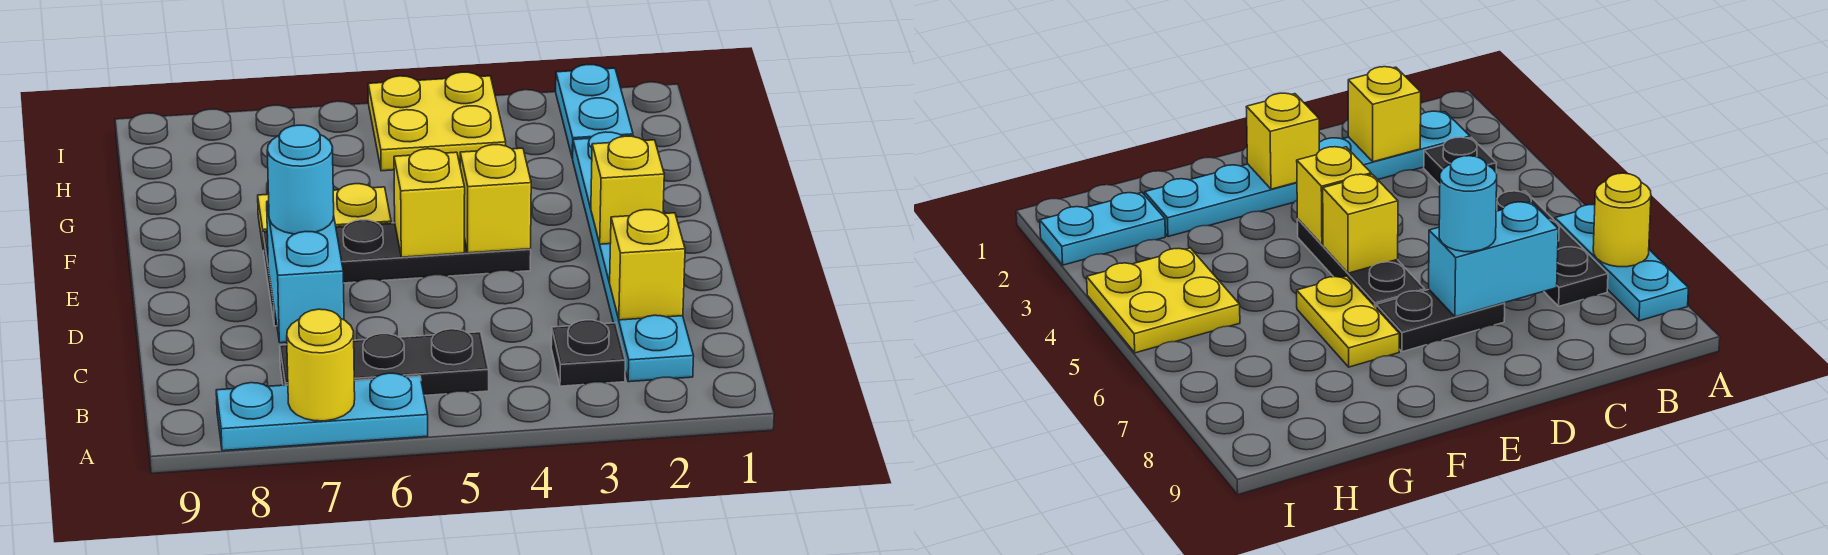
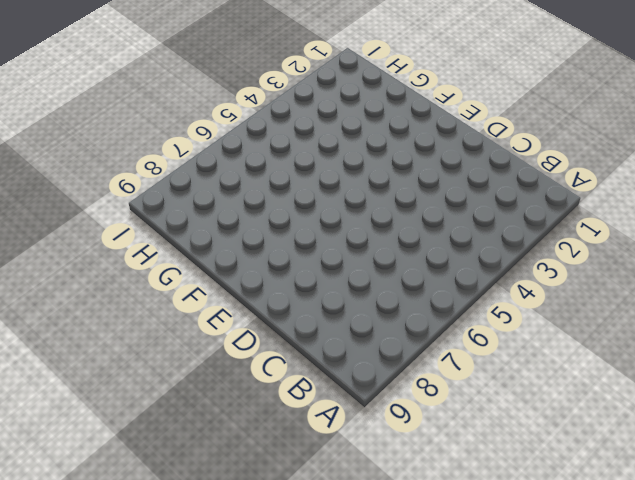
none -> cyan plate A6:A8 level 1
none -> cyan plate B2:G2 level 1
none -> black plate B3 level 1

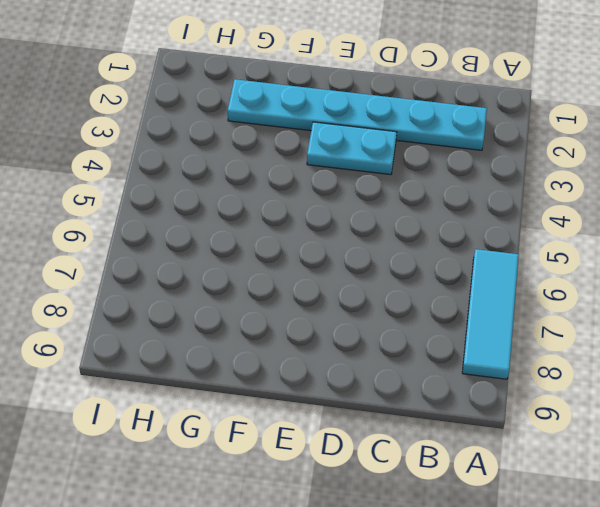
cyan tile A6:A8 level 1 -> cyan plate A6:A8 level 1
cyan plate D3:E3 level 1 -> cyan plate H2:I2 level 1
none -> black plate B3 level 1
none -> black plate B5:B7 level 1
none -> black plate D7:E7 level 1

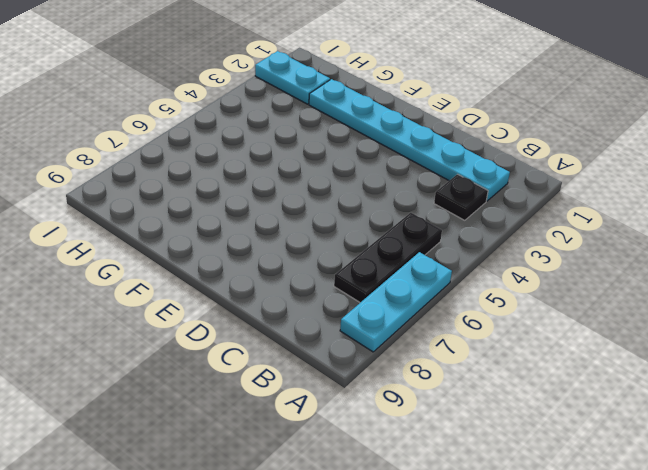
none -> black plate D7:E7 level 1
none -> black plate E4:E6 level 1
none -> yellow plate F6:F7 level 1

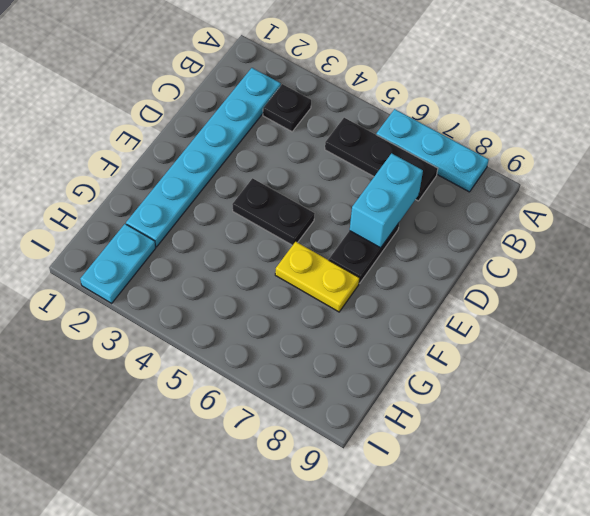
black plate E4:E5 level 1 -> black plate E4:E6 level 1
none -> yellow plate H4:I5 level 1
none -> yellow round brick A7 level 2
none -> yellow brick C2 level 2

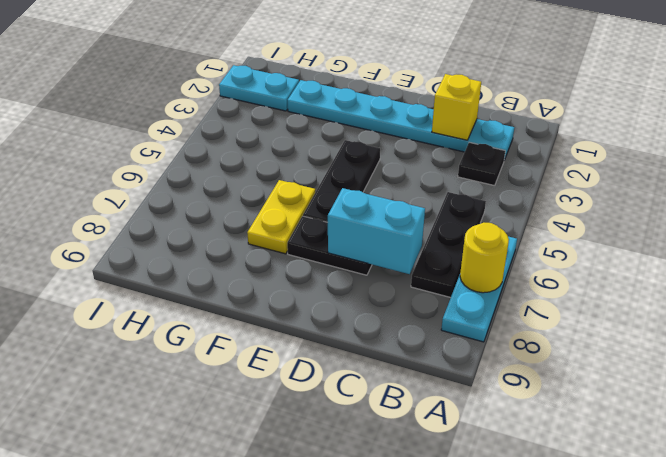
none -> yellow plate H4:I5 level 1
none -> yellow brick E2 level 2
none -> yellow brick E4 level 2

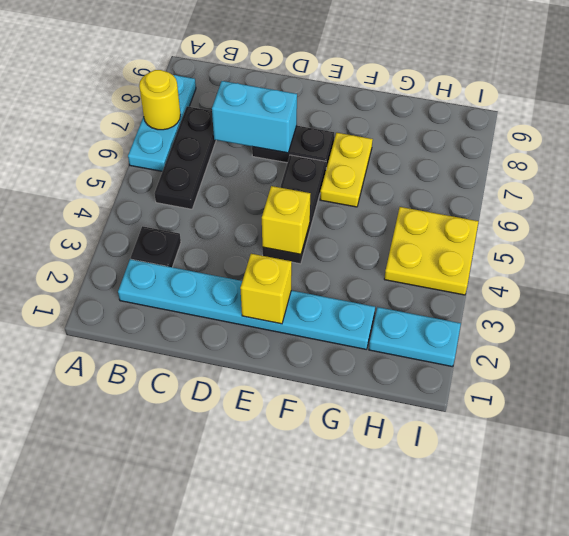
none -> yellow brick C2 level 2
none -> yellow brick E5 level 2
none -> cyan round brick D7 level 3

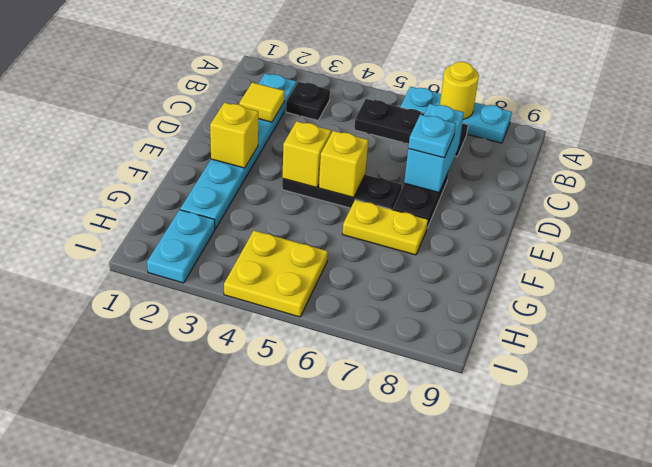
yellow tile C2 level 2 -> yellow brick C2 level 2
cyan plate D7 level 3 -> cyan round brick D7 level 3

